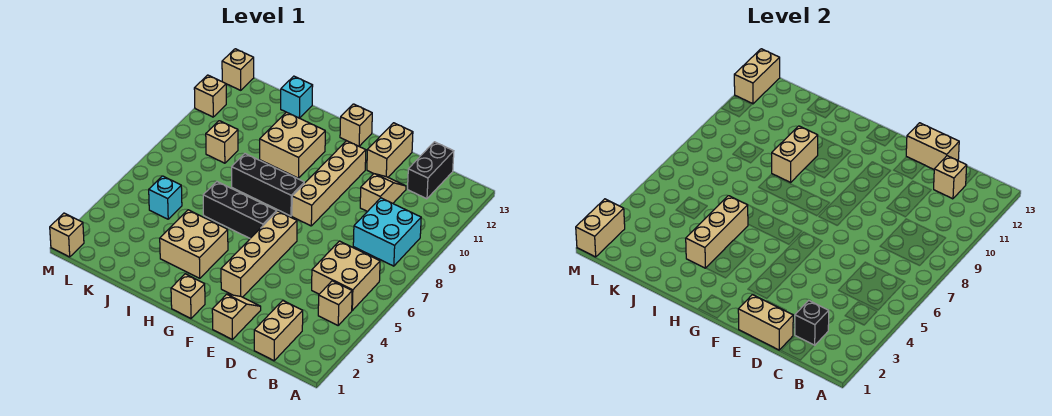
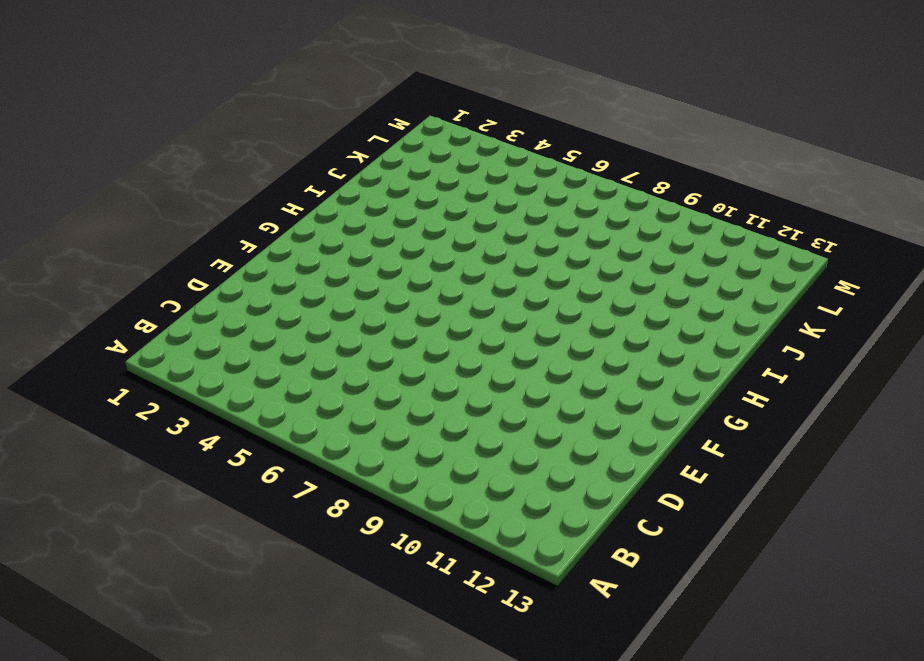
none -> tan brick B4 level 1
none -> tan brick B5:C6 level 1
none -> cyan brick B8:C9 level 1
none -> tan brick C1:C2 level 1

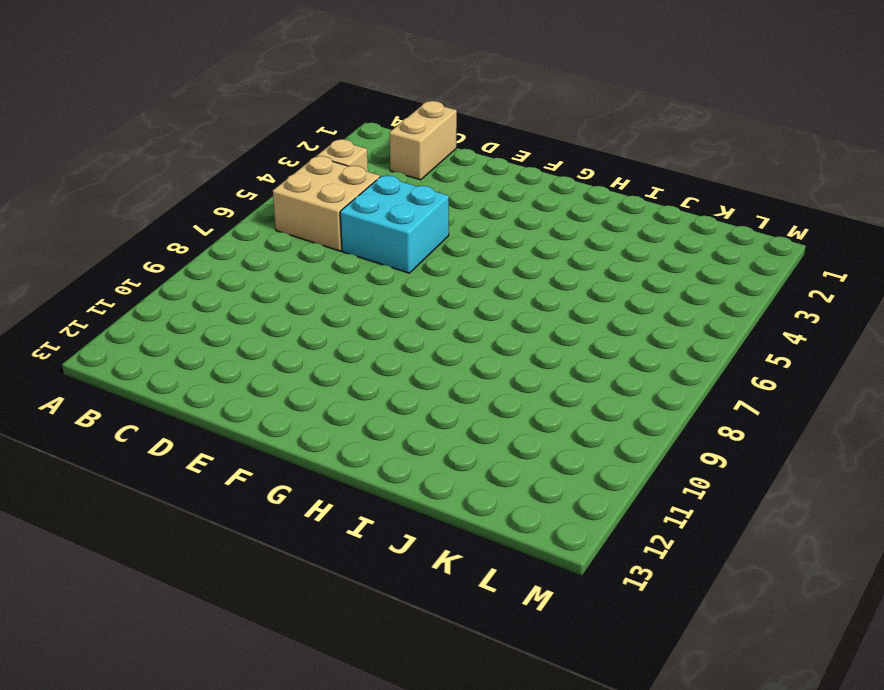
cyan brick D5:E6 level 1 -> cyan brick B8:C9 level 1
none -> black brick C12:C13 level 1
none -> tan slope D10:D11 level 1 top 10
none -> tan slope E1:E2 level 1 top 1
none -> tan brick E12:E13 level 1

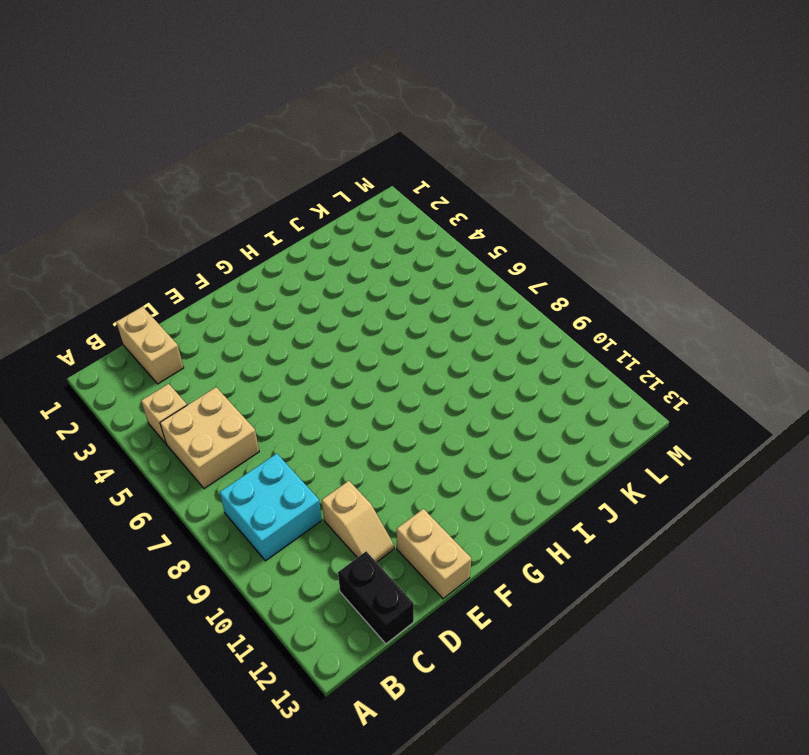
none -> tan slope E1:E2 level 1 top 1
none -> tan brick F3:F6 level 1
none -> tan brick F8:F11 level 1
none -> tan brick G1 level 1

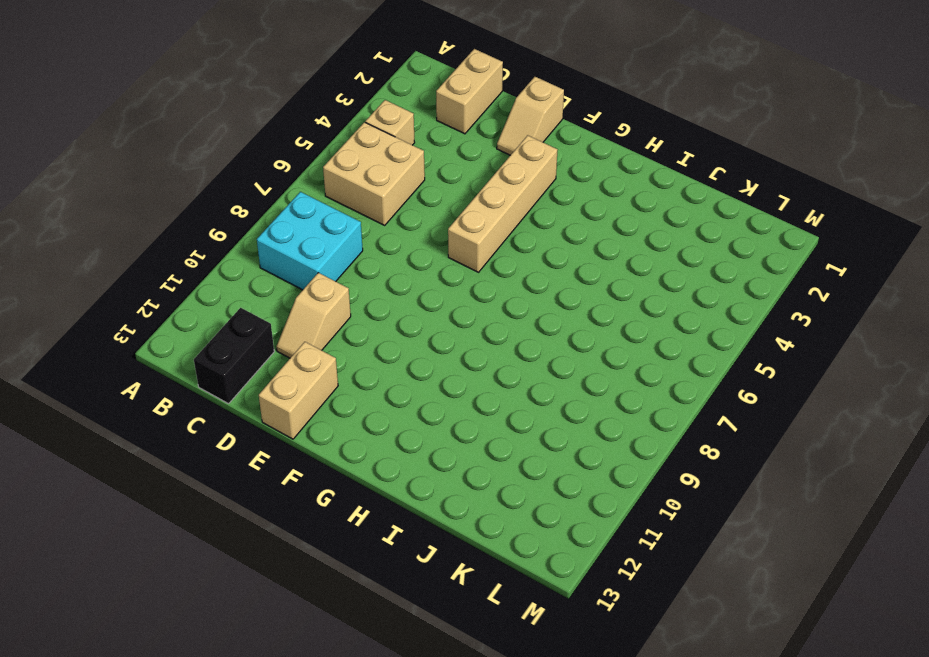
none -> tan brick F8:F11 level 1
none -> tan brick G1 level 1
none -> black brick G6:I6 level 1
none -> black brick G8:I8 level 1

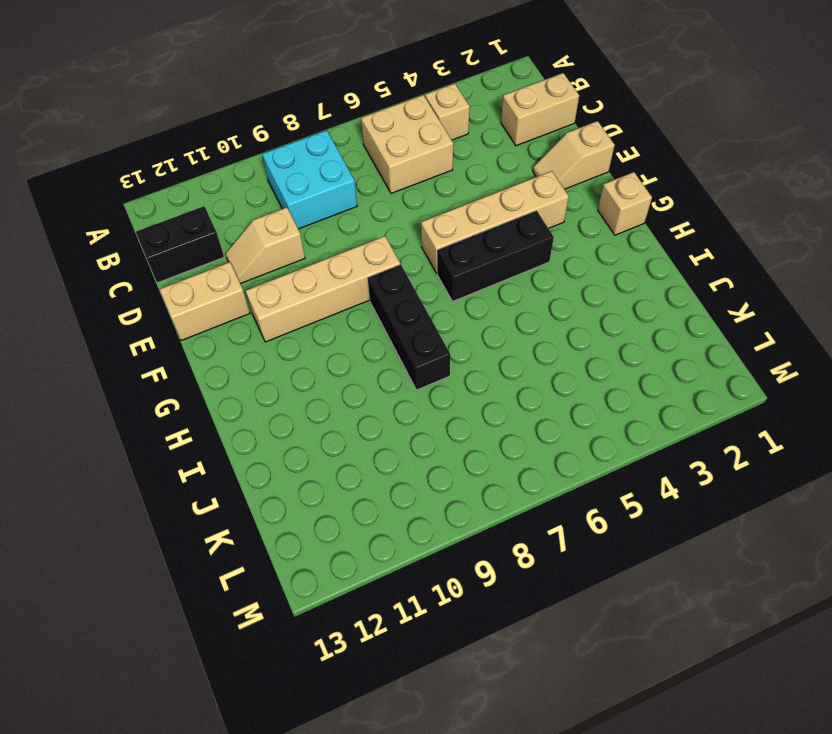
black brick G4:G6 level 1 -> black brick G6:I6 level 1
none -> tan brick G13 level 1
none -> tan brick H3:I4 level 1
none -> tan brick H10:I11 level 1
none -> cyan brick J13 level 1

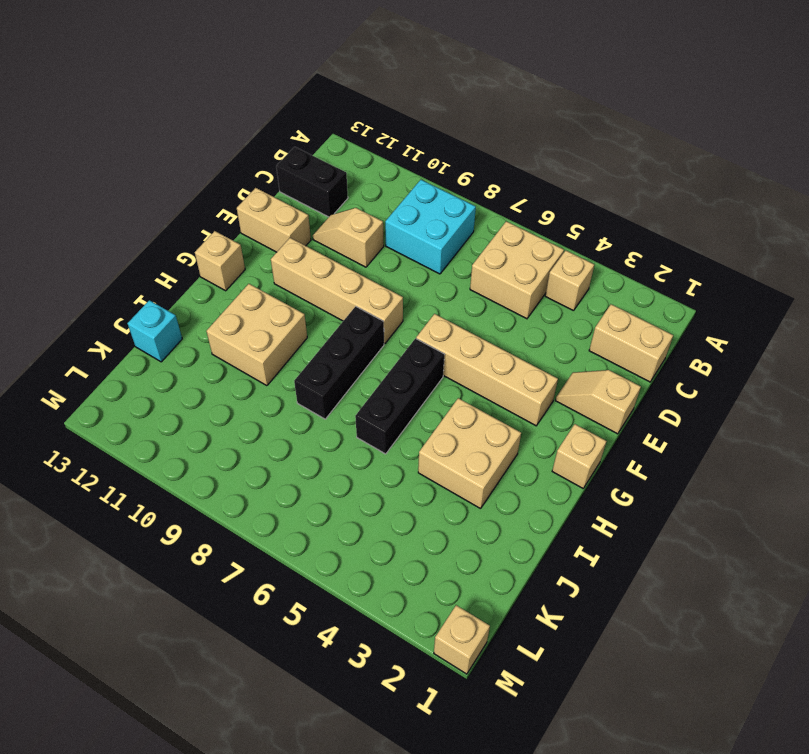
none -> cyan brick K5 level 1
none -> tan brick K9 level 1
none -> tan brick M11 level 1
none -> tan brick M13 level 1

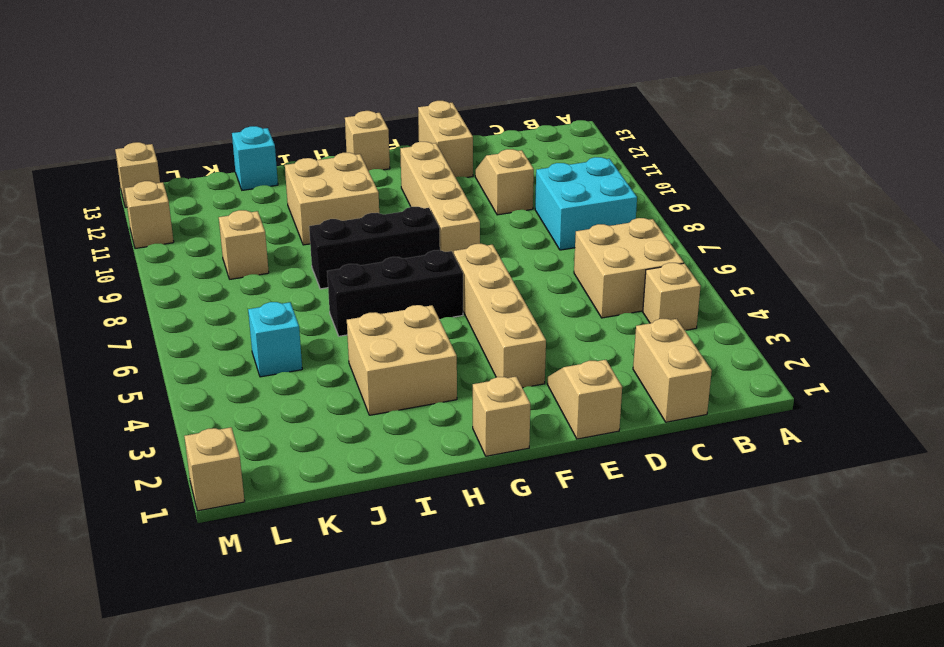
none -> black brick C12:C13 level 1
none -> black brick C2 level 2
none -> tan brick C12 level 2
none -> tan brick D1:E1 level 2

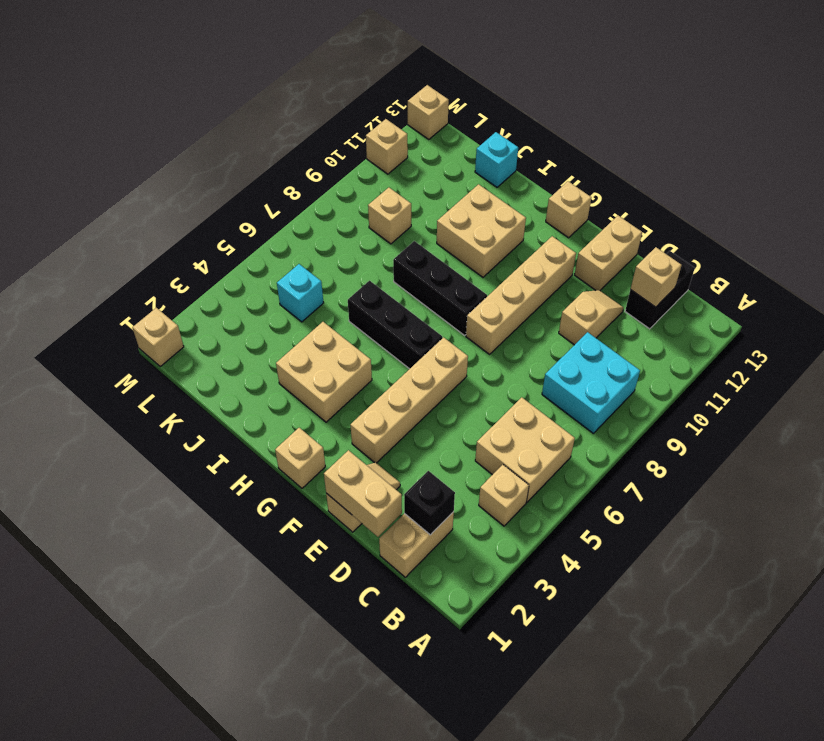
none -> tan brick D13:E13 level 2
none -> tan brick I3:I5 level 2
none -> tan brick I9:I10 level 2
none -> tan brick M1:M2 level 2

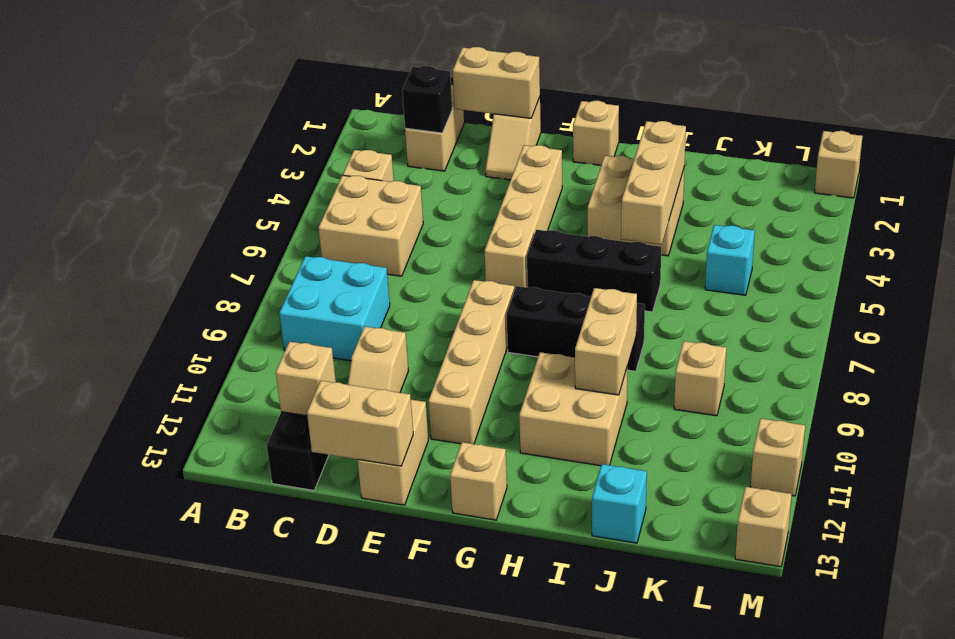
none -> tan brick M1:M2 level 2
none -> tan brick M12:M13 level 2

